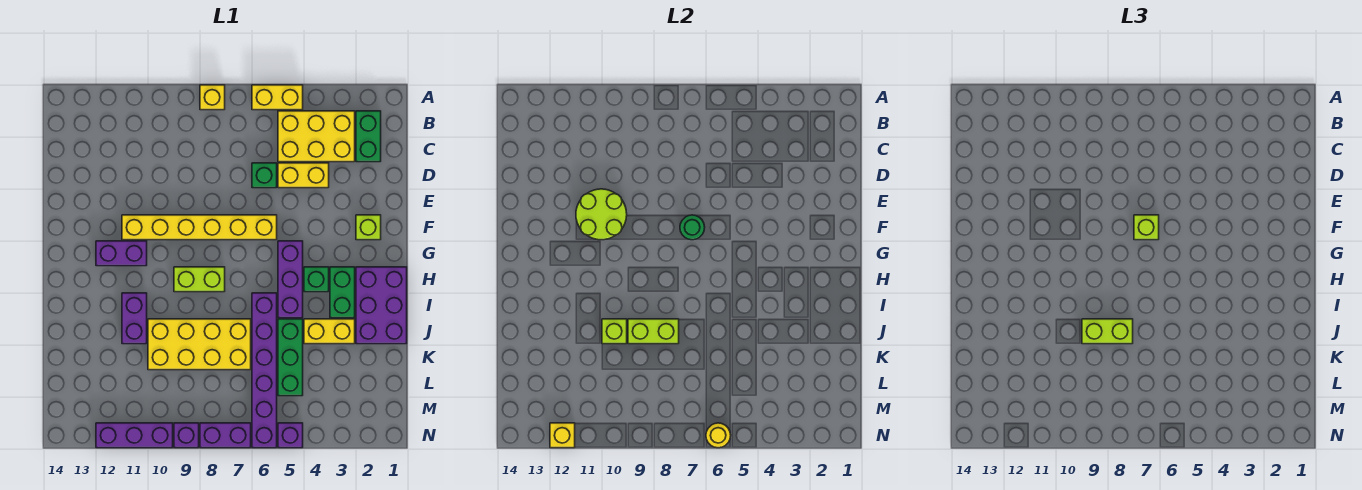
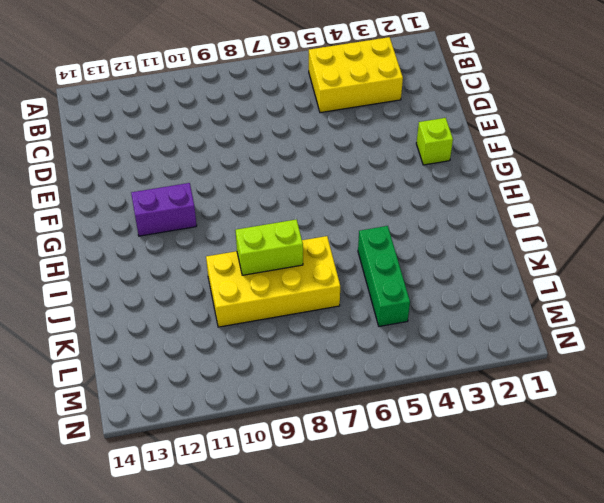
none -> yellow brick A5:A6 level 1
none -> yellow brick A8 level 1
none -> green brick B2:C2 level 1
none -> yellow brick D4:D5 level 1

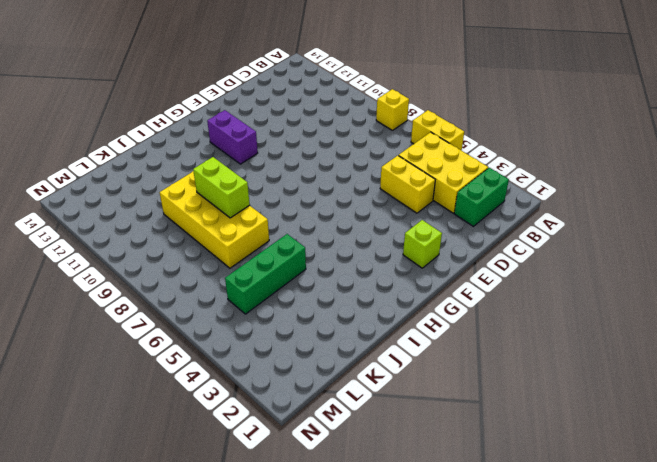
none -> green brick D6 level 1
none -> yellow brick F6:F11 level 1
none -> purple brick G5:I5 level 1
none -> purple brick H1:J2 level 1

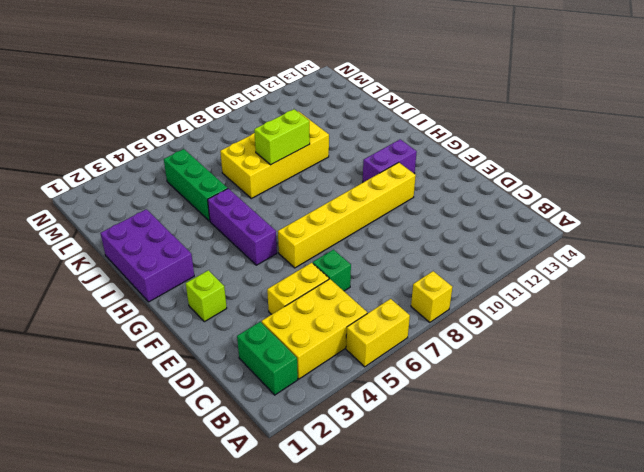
none -> green brick H3:I3 level 1
none -> green brick H4 level 1
none -> lime brick H8:H9 level 1
none -> purple brick I6:N6 level 1

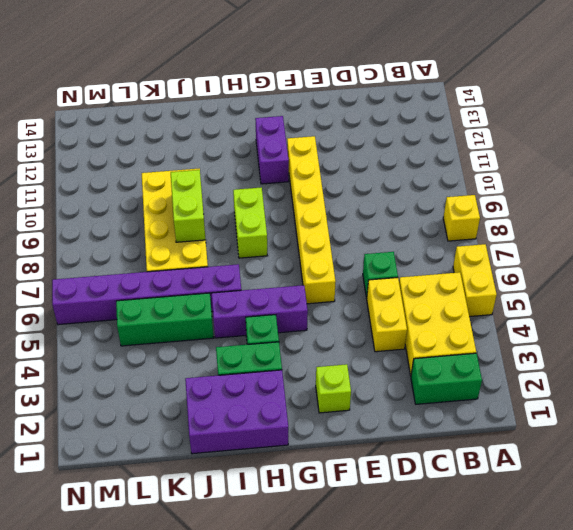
none -> purple brick I11:J11 level 1
none -> yellow brick J3:J4 level 1
none -> purple brick N5 level 1
none -> purple brick N7:N8 level 1

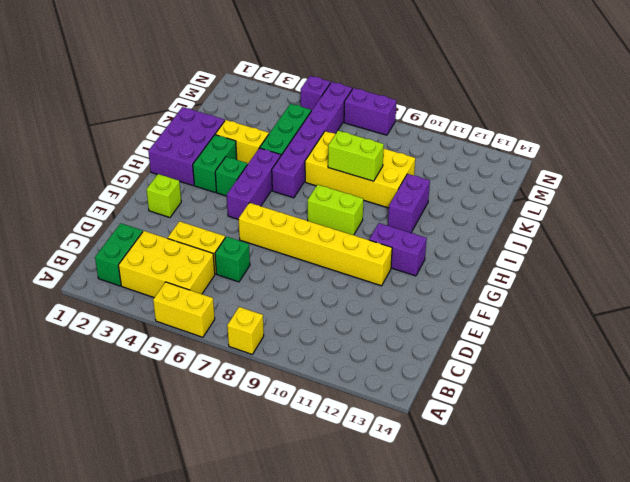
none -> purple brick N9 level 1
none -> purple brick N10:N12 level 1
none -> lime round brick E10:F11 level 2
none -> green round brick F7 level 2

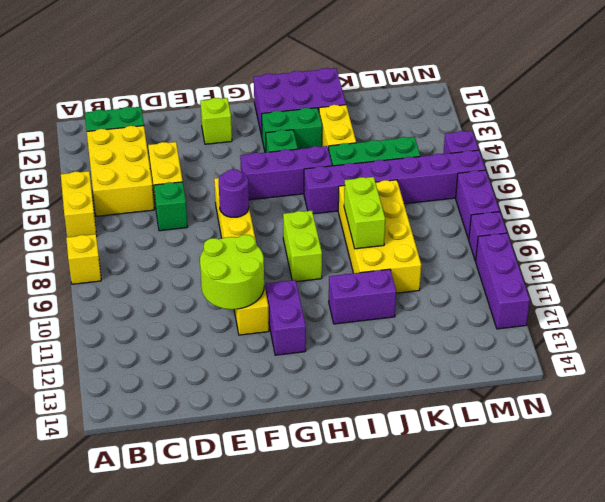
purple round brick F7 level 2 -> green round brick F7 level 2
none -> lime brick J10 level 2
none -> yellow round brick N6 level 2
none -> yellow brick N12 level 2
none -> lime brick F7 level 3

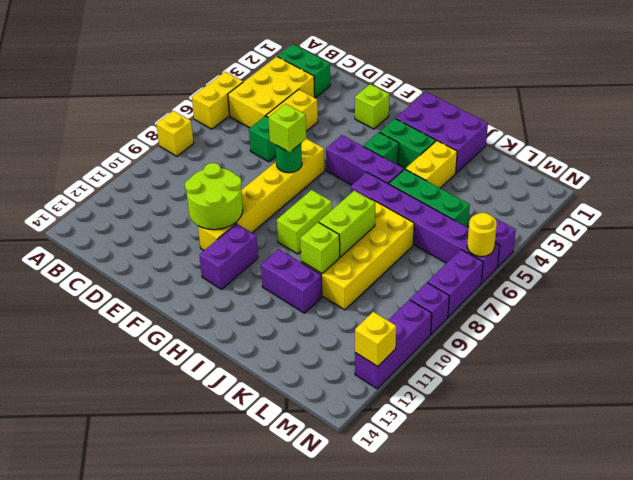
none -> lime brick J8:J9 level 3

